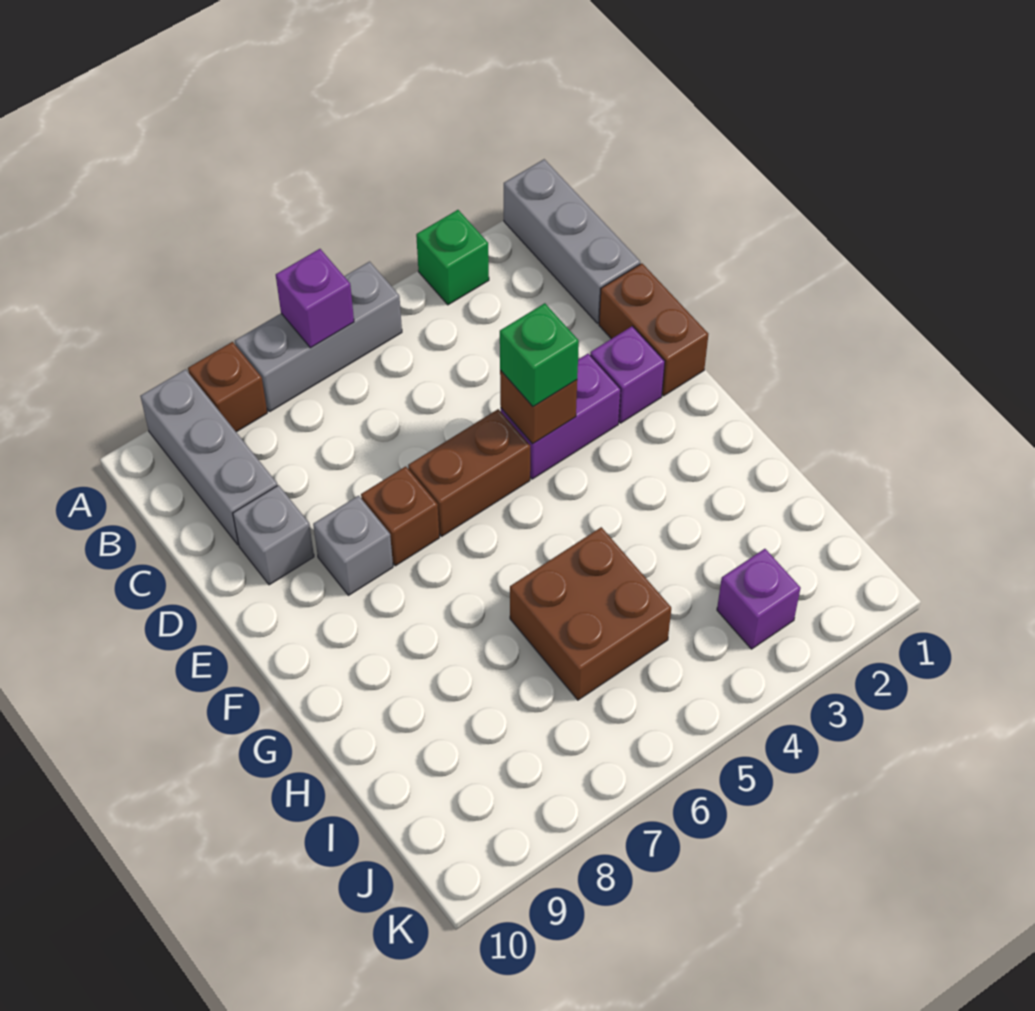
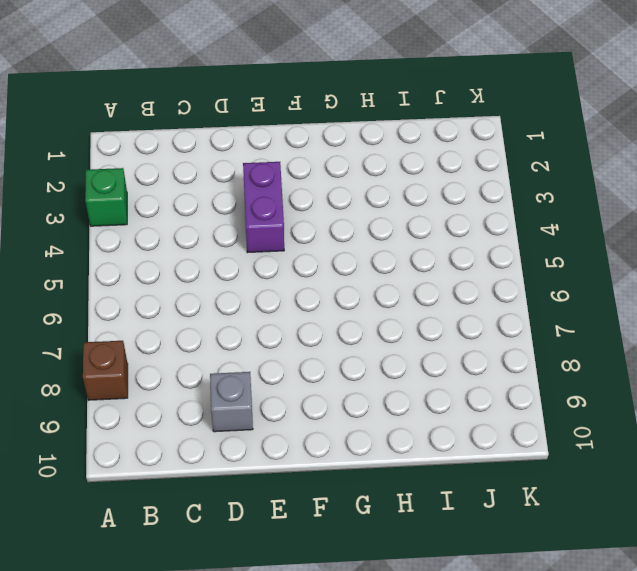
none -> grey brick A1:C1 level 1
none -> grey brick A5:A7 level 1
none -> grey brick A9:C9 level 1

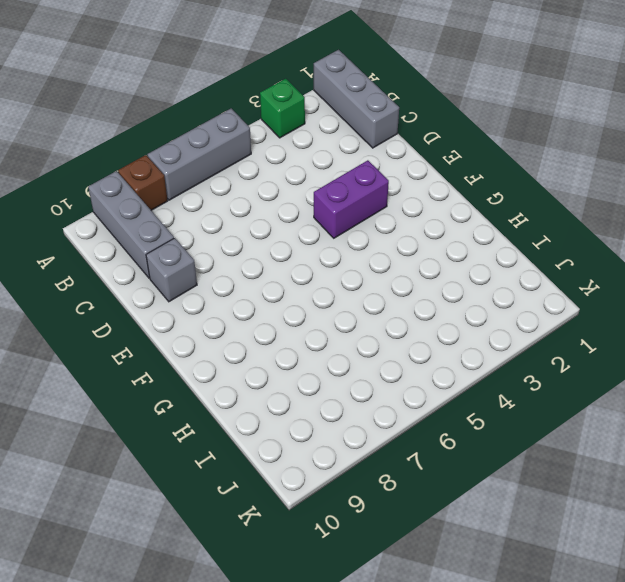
none -> brown brick D1:E1 level 1
none -> purple brick E2 level 1
none -> brown brick E5:E6 level 1

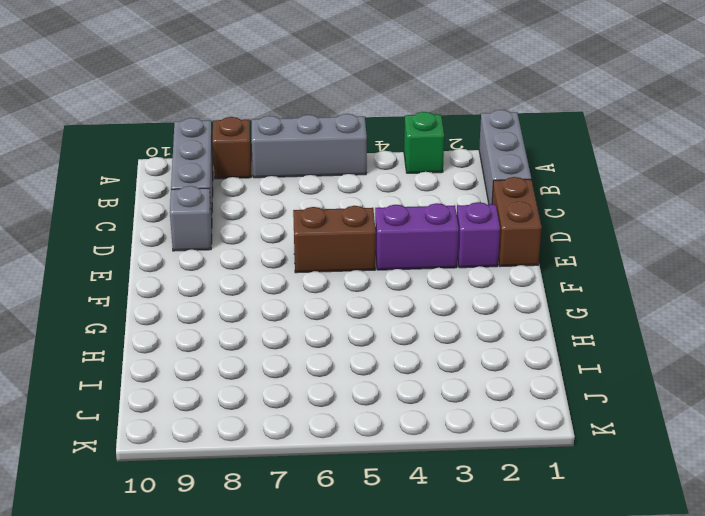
none -> brown brick E7 level 1
none -> grey brick E8 level 1
none -> brown brick H5:I6 level 1

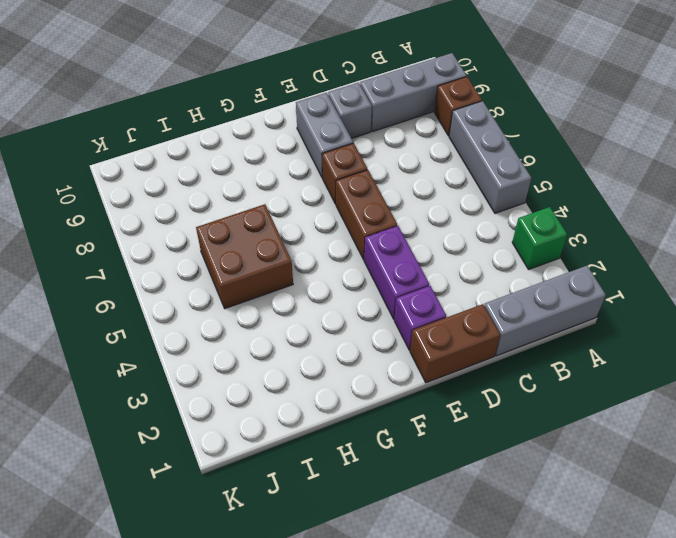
grey brick E8:E9 level 1 -> grey brick E8 level 1
none -> purple brick J3 level 1
none -> purple brick A6 level 2
none -> brown brick E4 level 2

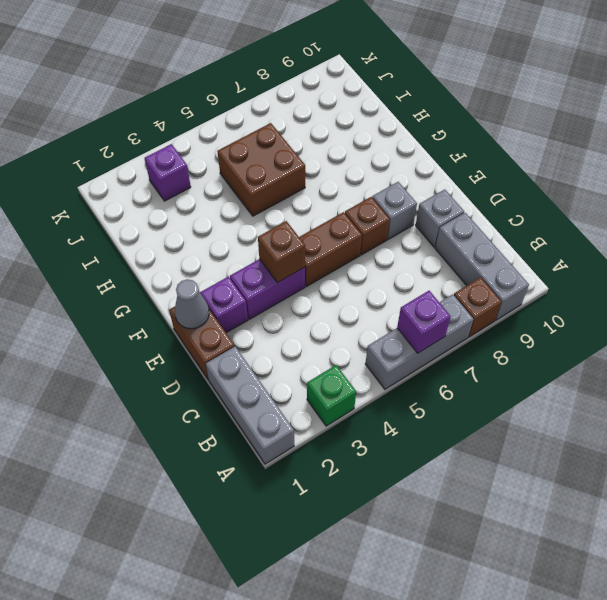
grey cone E1 level 2 -> none
none -> green brick E4 level 3

